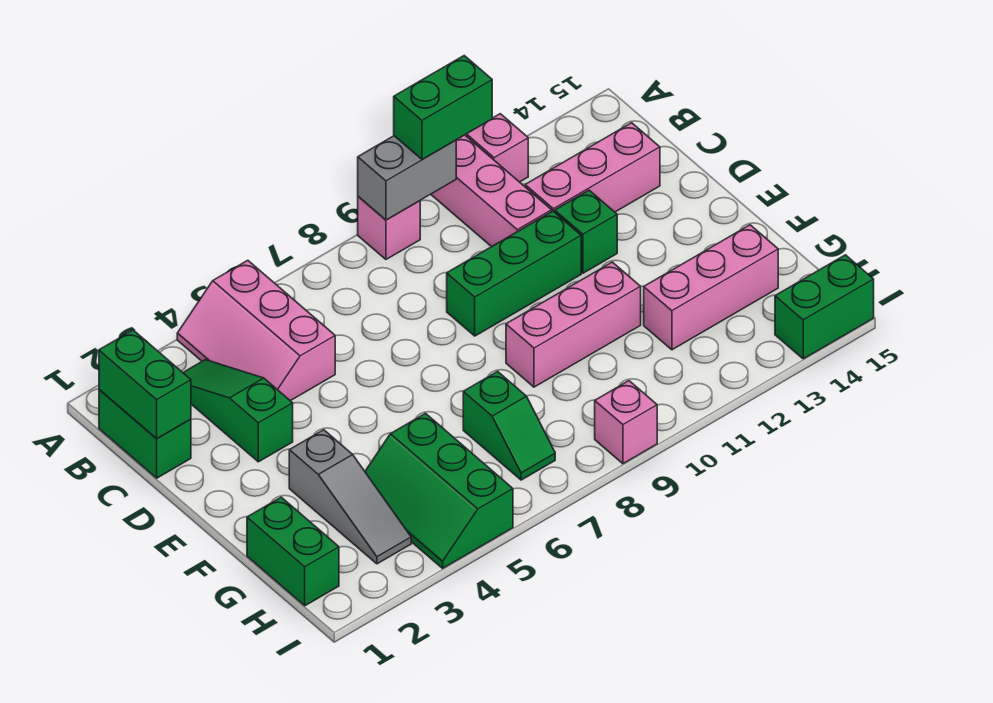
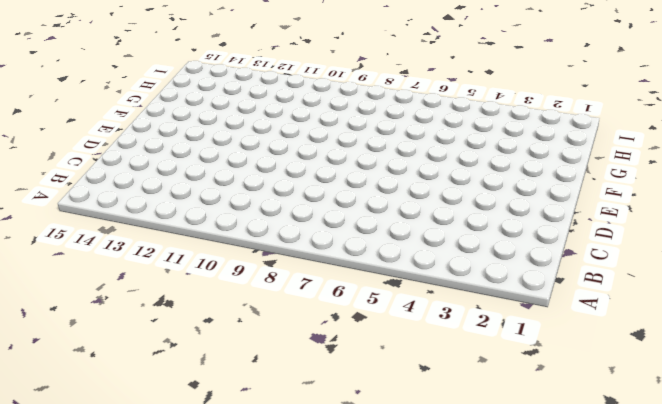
none -> pink slope A4:C5 level 1 top 5
none -> pink brick A9 level 1
none -> pink brick A11:C11 level 1

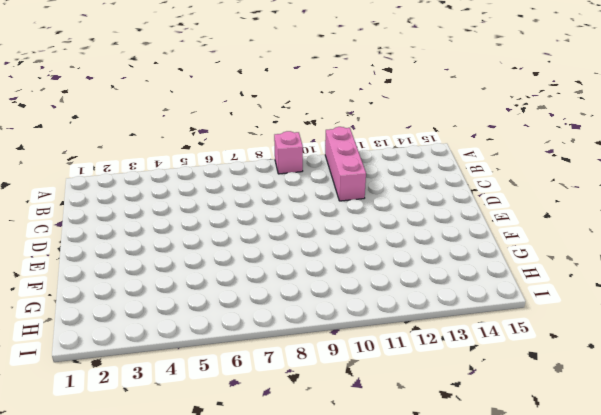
none -> pink slope A4:C5 level 1 top 5
none -> pink brick A12 level 1
none -> green brick B1:C1 level 1

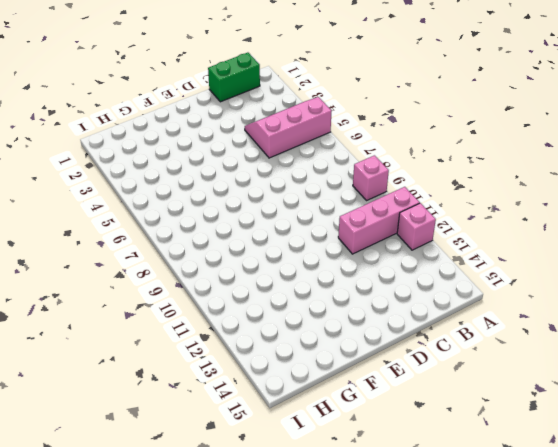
none -> green slope B3:D3 level 1 top D
none -> pink brick C12:C14 level 1
none -> green brick D9:D11 level 1

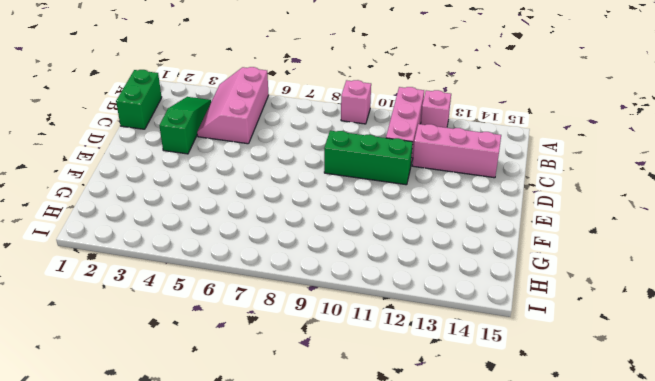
none -> green brick D12 level 1
none -> grey slope F3:H3 level 1 top F
none -> pink brick F9:F11 level 1

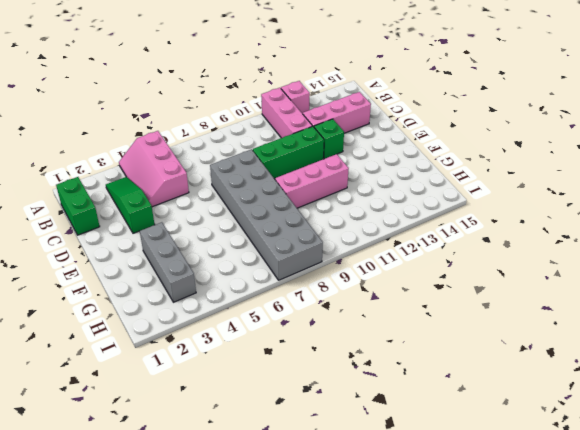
grey brick D7:I8 level 1 -> green slope G7:H7 level 1 top G
grey brick F3:H3 level 1 -> grey slope F3:H3 level 1 top F
none -> pink brick A9 level 1
none -> green brick G1:H1 level 1
none -> green slope G4:I5 level 1 top 5

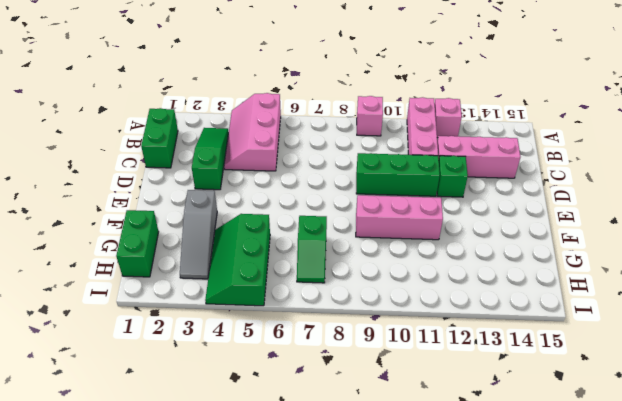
none -> pink brick G12:G14 level 1
none -> pink brick I9 level 1
none -> green brick I14:I15 level 1

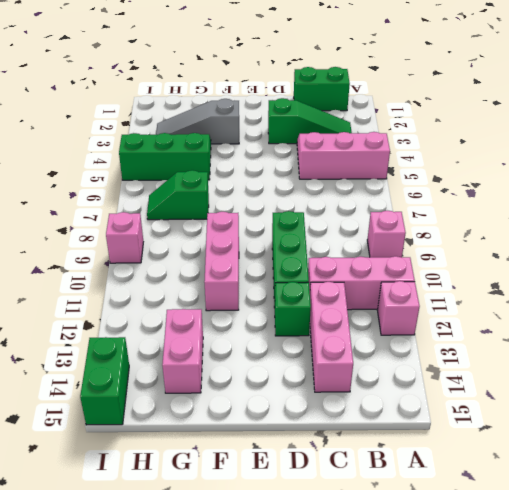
pink brick G13:G14 level 1 -> pink brick G12:G14 level 1
none -> green brick G1:H1 level 1
none -> grey brick A9:A10 level 2
none -> green brick B1:C1 level 2

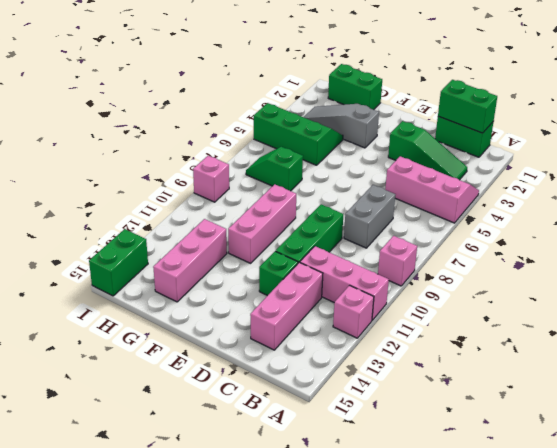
grey brick C7:C8 level 1 -> grey brick A9:A10 level 2
none -> green brick A10:A11 level 3

